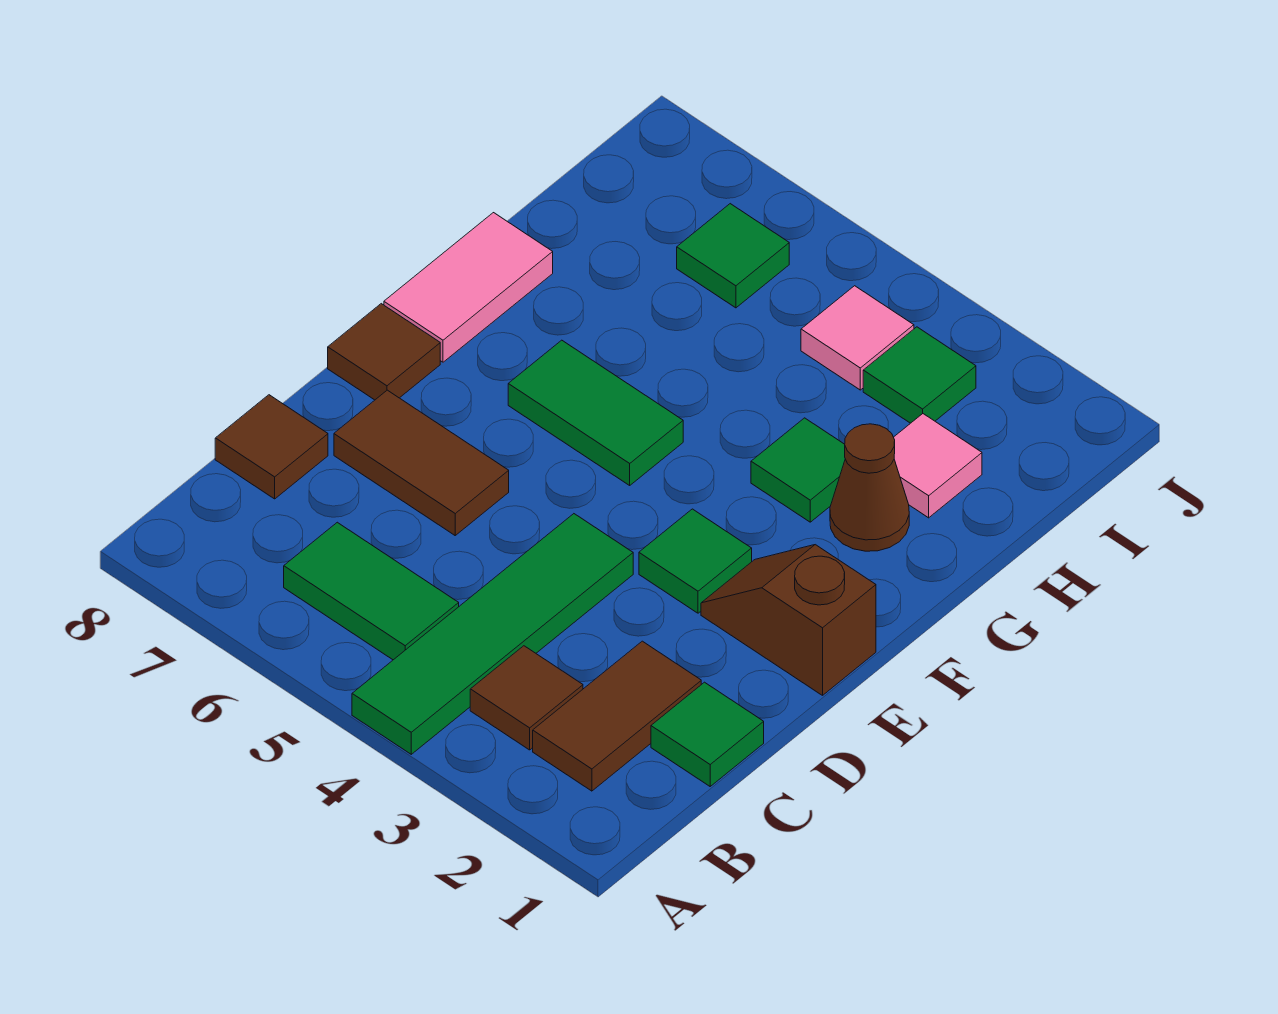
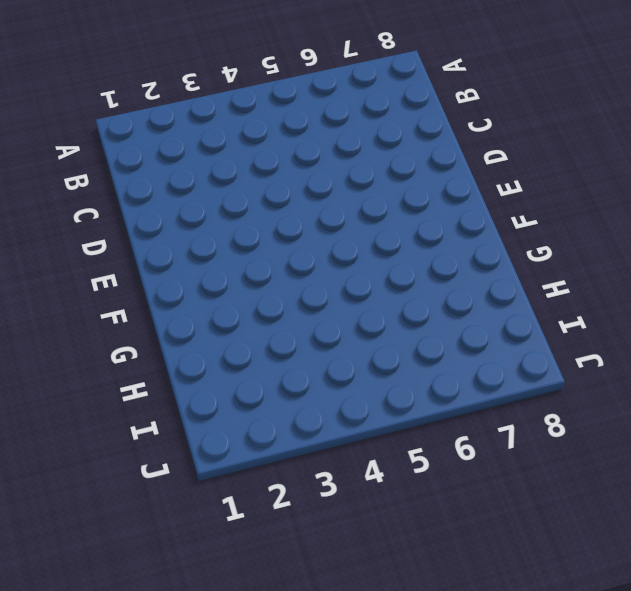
none -> green tile A4:D4 level 1
none -> brown tile B2:C2 level 1
none -> brown tile B3 level 1

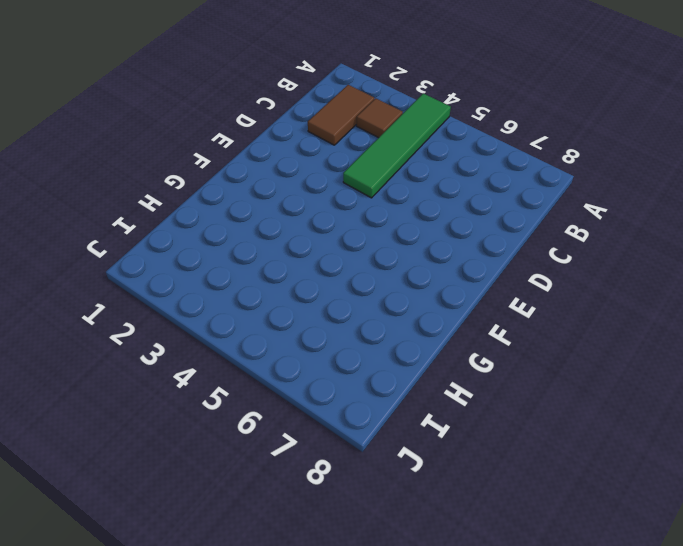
none -> green tile B5:B6 level 1
none -> green tile C1 level 1
none -> brown tile C8 level 1

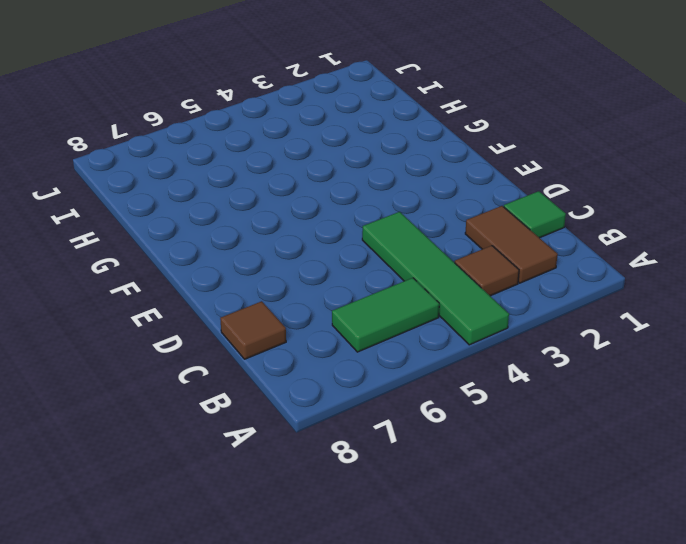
none -> brown tile D6:D7 level 1
none -> brown slope E1:E2 level 1 top 1
none -> green tile E3 level 1

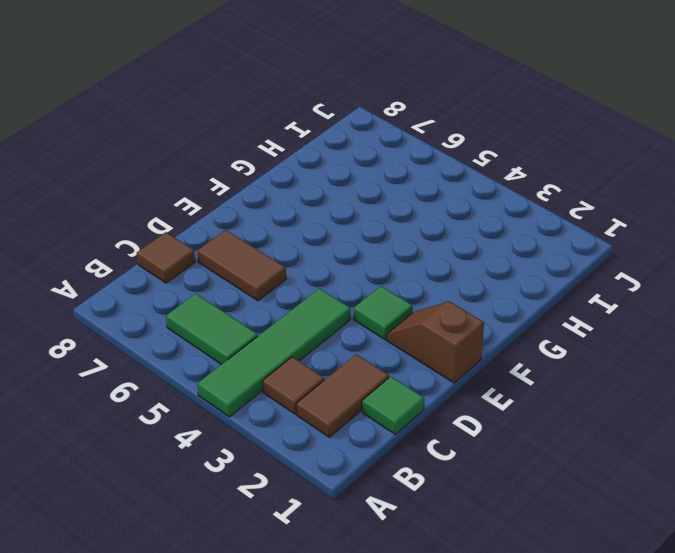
none -> brown tile E8 level 1
none -> green tile F5:F6 level 1
none -> pink tile F8:G8 level 1

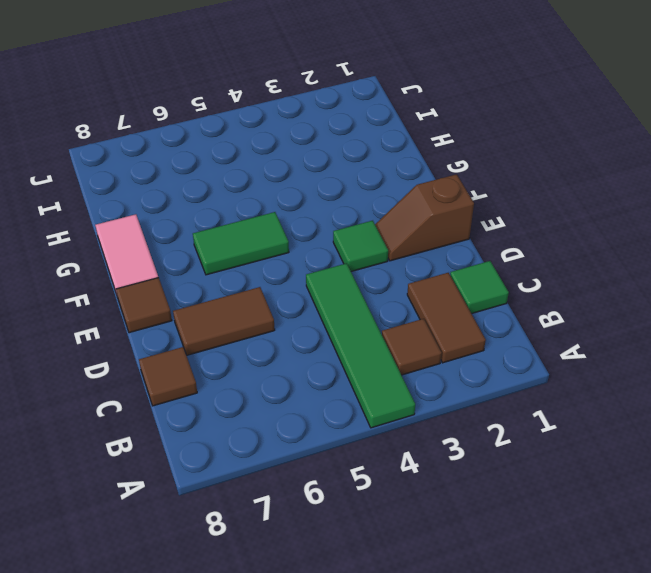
none -> green tile B5:B6 level 1
none -> brown cone G2 level 1
none -> green tile G3 level 1

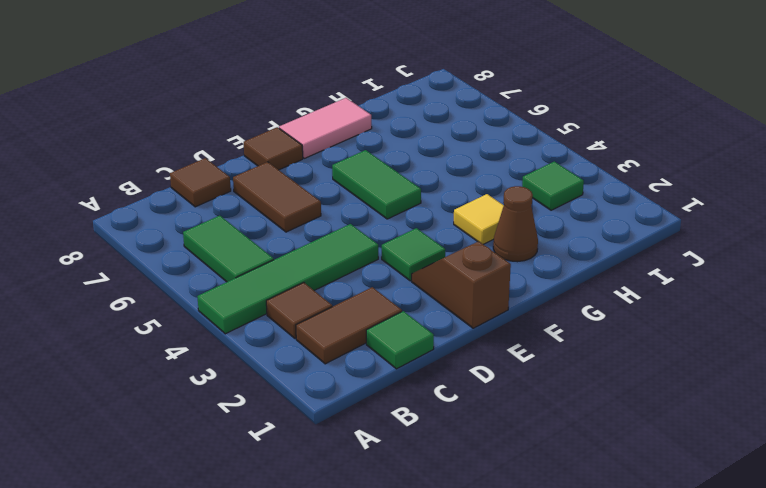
yellow tile G3 level 1 -> green tile G3 level 1
none -> pink tile H2 level 1
none -> pink tile I4 level 1
none -> green tile I6 level 1

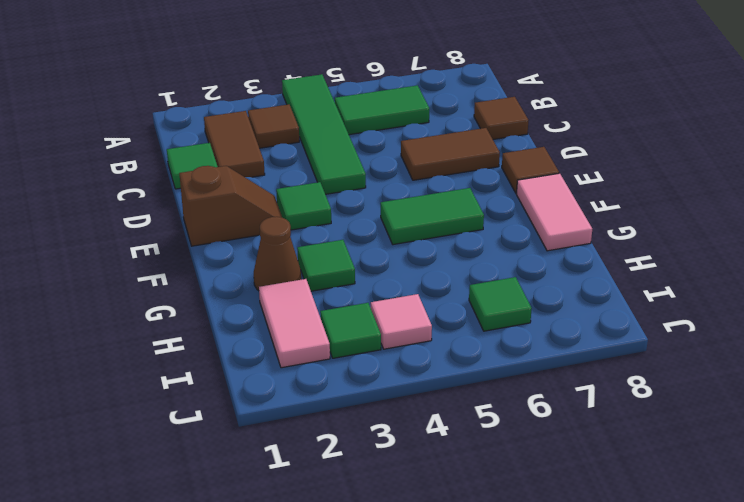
pink tile H2:I2 level 1 -> pink tile H2 level 1

